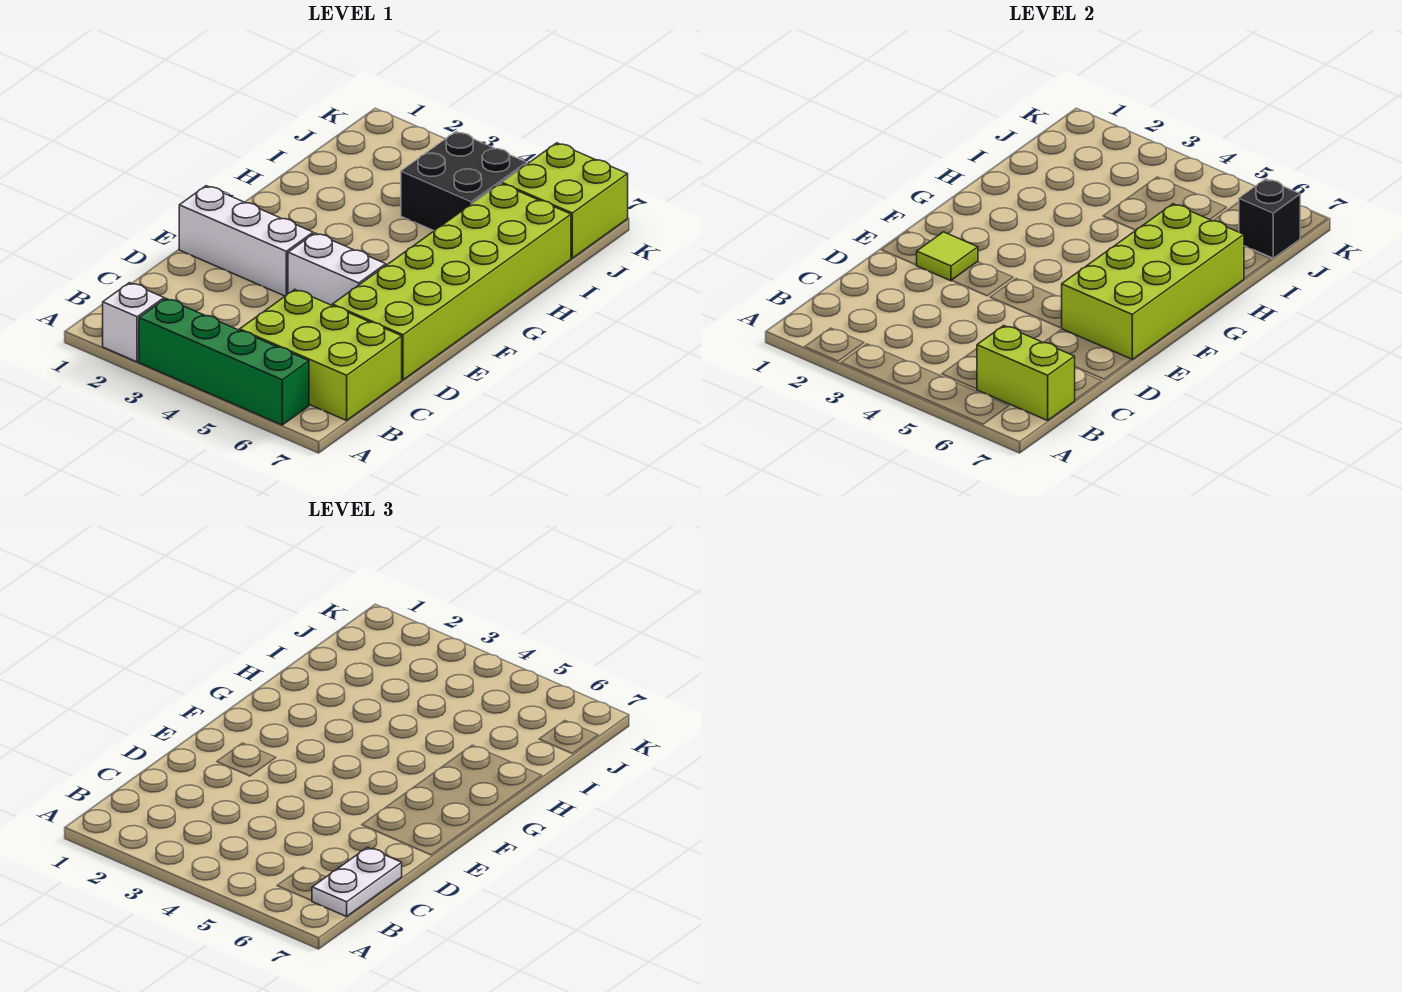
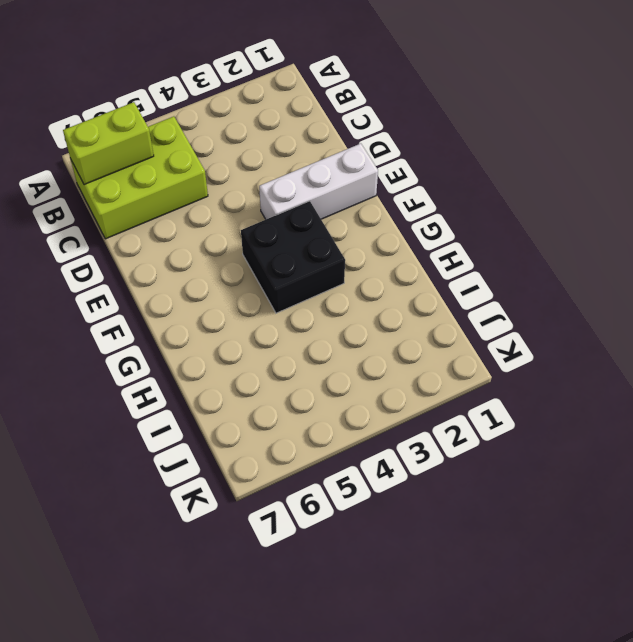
black brick F3:G4 level 1 -> black brick I4:J5 level 1
none -> white brick A2 level 1
none -> green brick A3:A6 level 1
none -> lime brick D6:I7 level 1

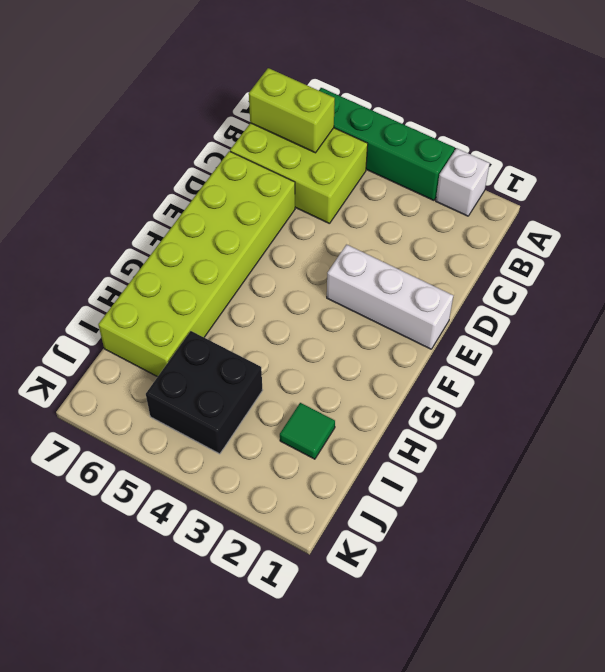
green tile I2 level 1 -> none
none -> white brick E4:E5 level 1
none -> lime brick J6:K7 level 1
none -> lime tile E2 level 2

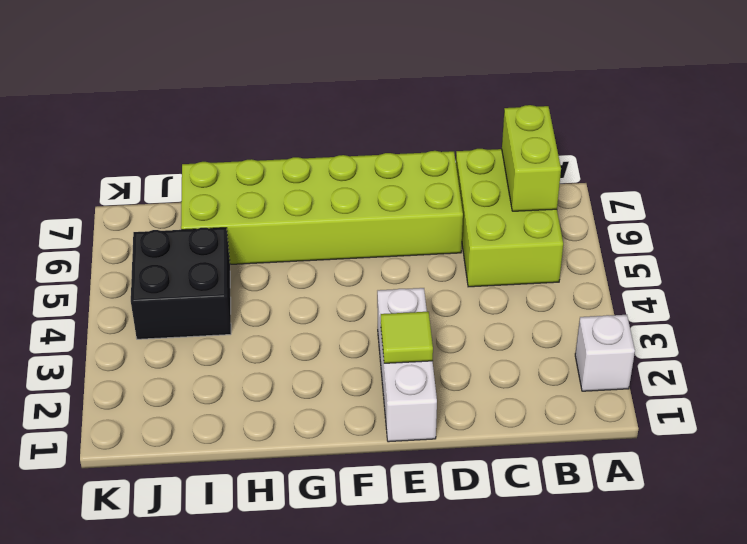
none -> green brick A3:A6 level 1
none -> white brick E4:E5 level 1
none -> lime brick J6:K7 level 1

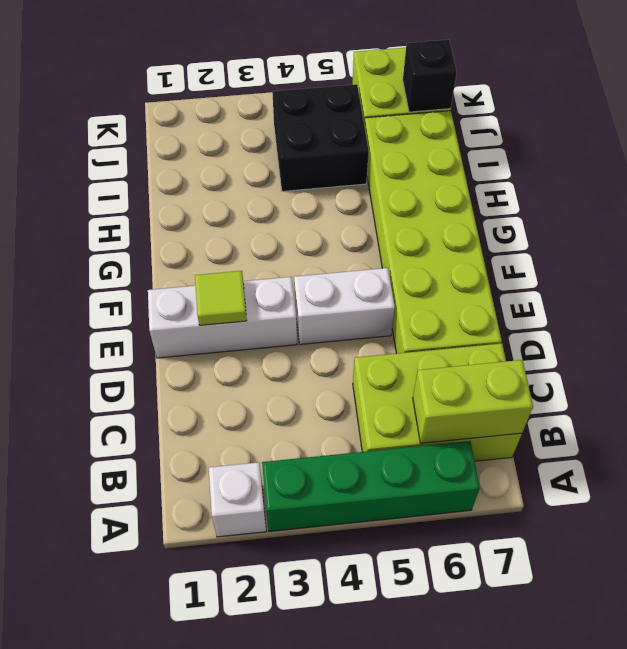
none -> lime brick E6:H7 level 2
none -> white plate B7:C7 level 3

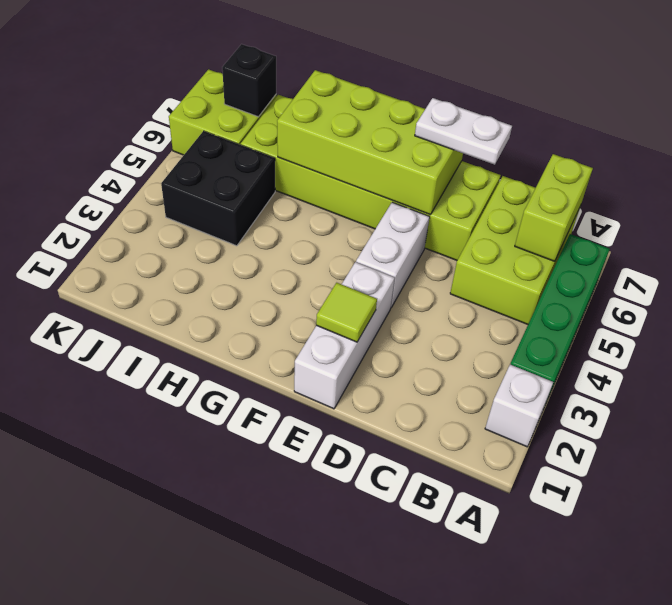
white plate D7:E7 level 3 -> white plate B7:C7 level 3

